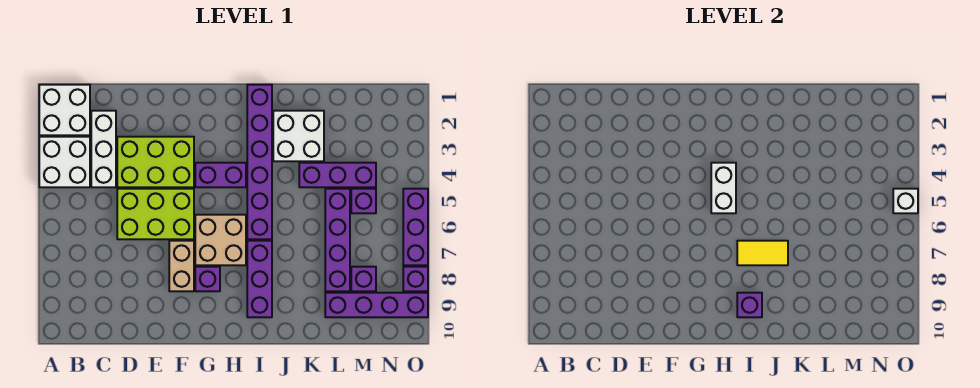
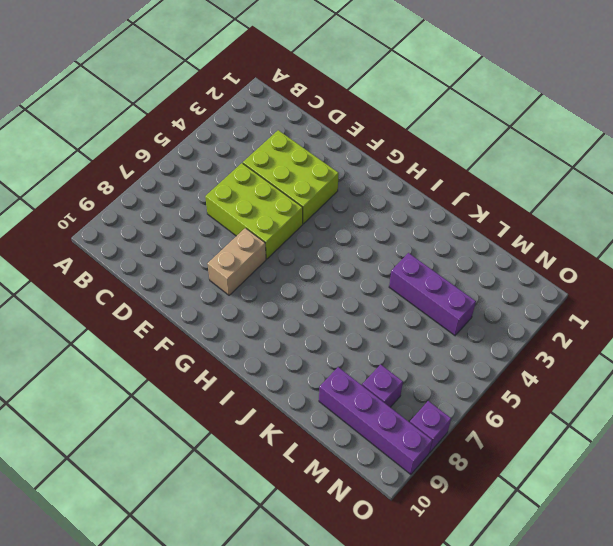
none -> white brick A1:B2 level 1
none -> white brick A3:B4 level 1
none -> white brick C2:C4 level 1

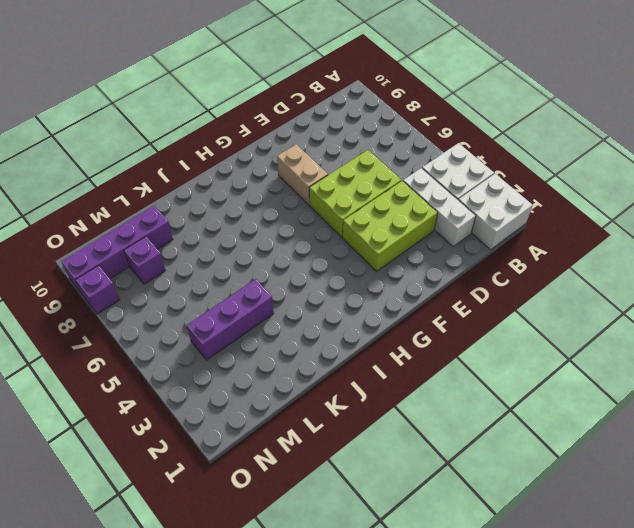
none -> purple brick G4:H4 level 1
none -> tan brick G6:H7 level 1
none -> purple brick G8 level 1

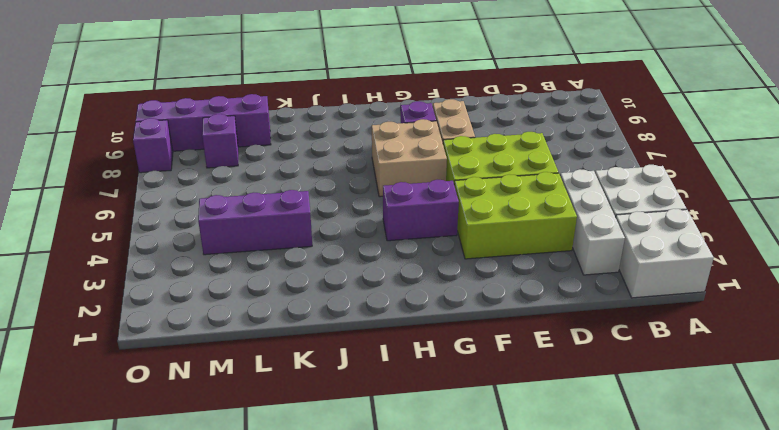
none -> purple brick I1:I6 level 1
none -> purple brick I7:I9 level 1
none -> white brick J2:K3 level 1

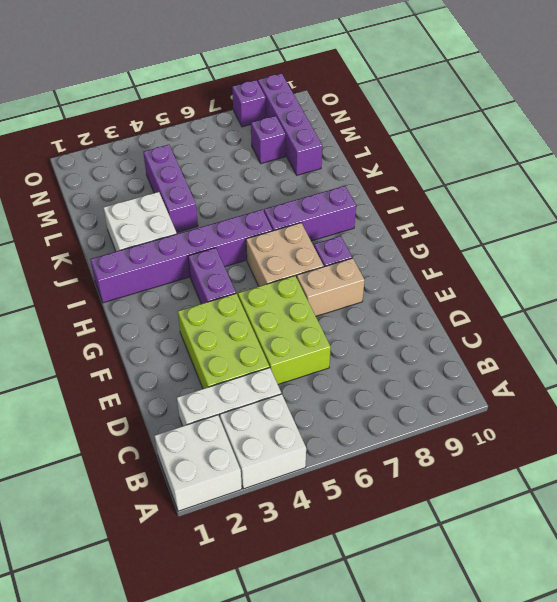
none -> purple brick L5:L8 level 1
none -> purple brick M5 level 1
none -> purple brick O5:O7 level 1

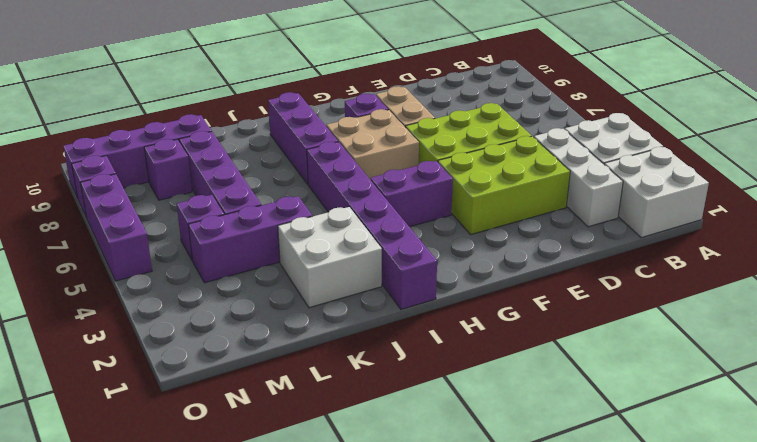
none -> white brick H4:H5 level 2
none -> yellow tile I7:J7 level 2
none -> purple brick I9 level 2

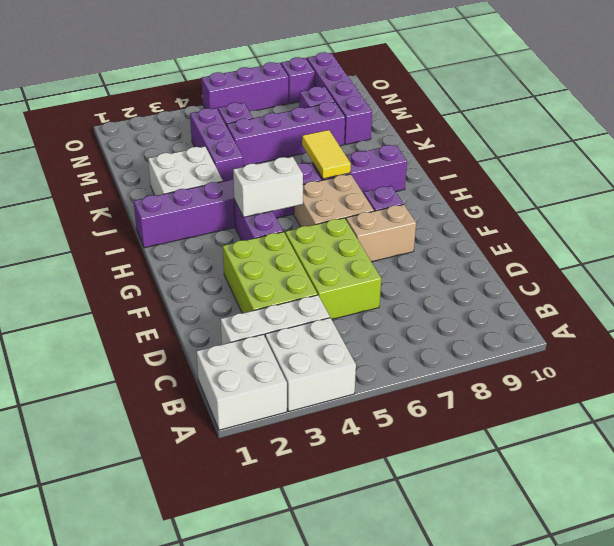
none -> purple brick I9 level 2
none -> white brick O5 level 2

